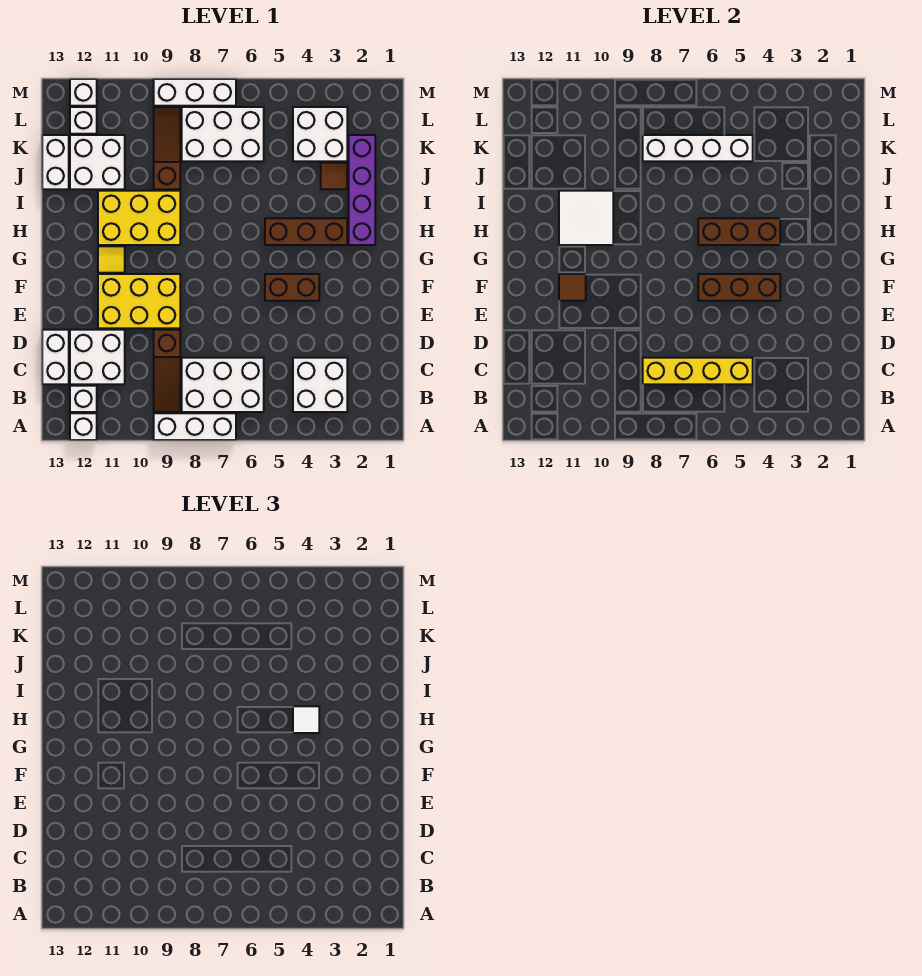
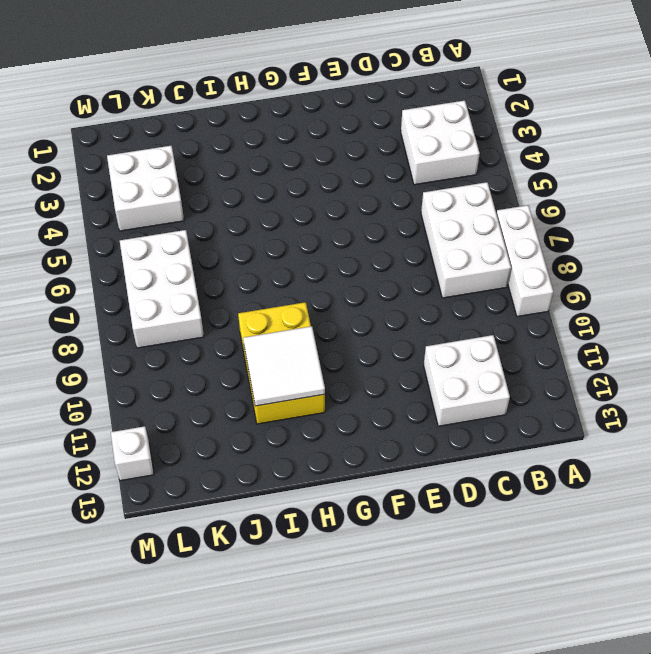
none -> white brick A12 level 1
none -> brown slope B9:D9 level 1 top D
none -> white brick B12 level 1
none -> white brick C13:D13 level 1

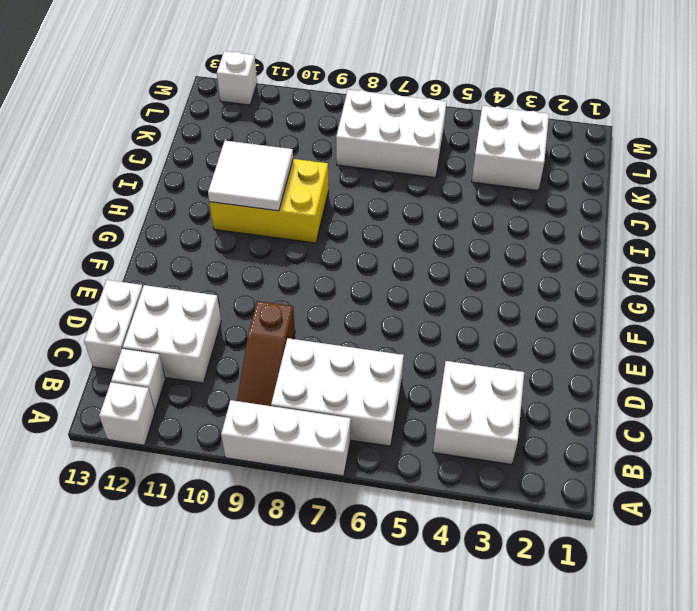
none -> yellow brick E9:F11 level 1
none -> brown brick F4:F5 level 1
none -> yellow tile G11 level 1
none -> purple brick H2:K2 level 1

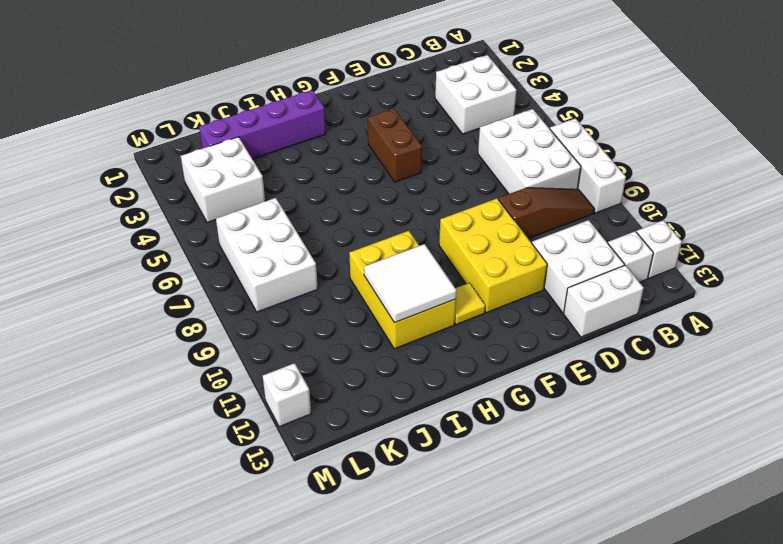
none -> brown brick H3:H5 level 1
none -> brown tile J3 level 1
none -> brown slope J9:L9 level 1 top J
none -> white brick J11:K12 level 1

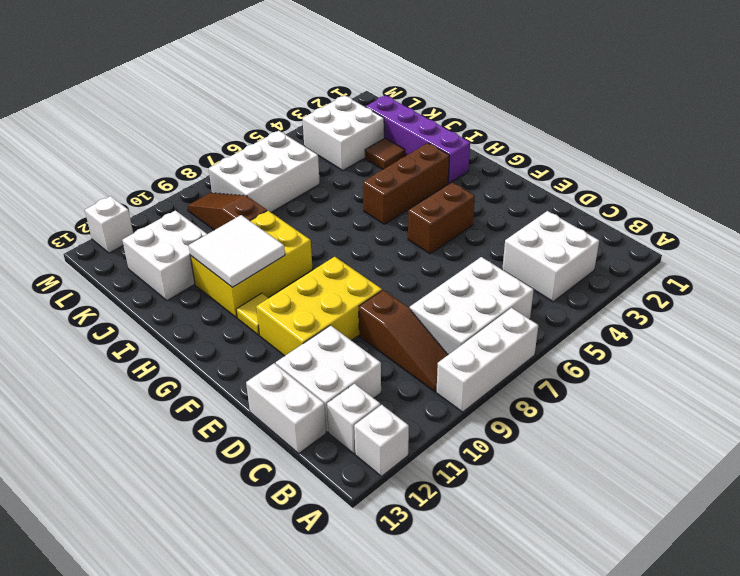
none -> white brick J13:K13 level 1
none -> white brick L12 level 1
none -> white brick M7:M9 level 1
none -> yellow brick C5:C8 level 2

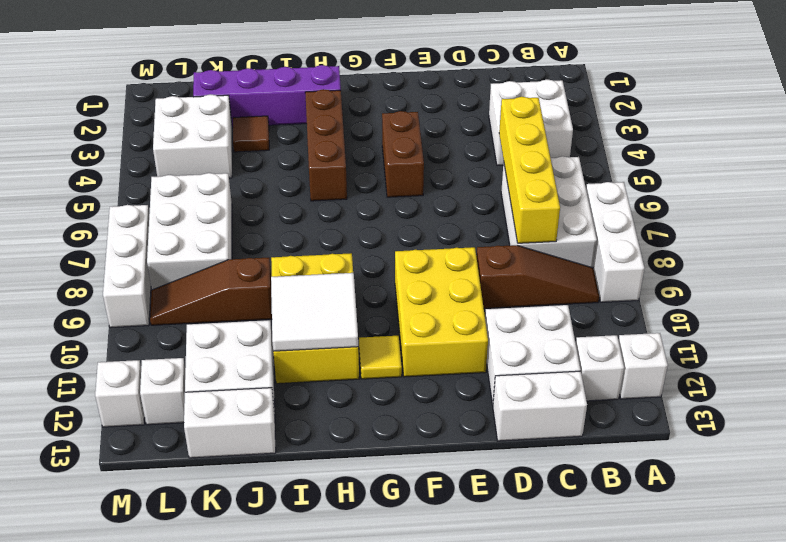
none -> brown brick F4:F6 level 2
none -> brown tile F11 level 2
none -> brown brick H4:H6 level 2
none -> white brick K5:K8 level 2

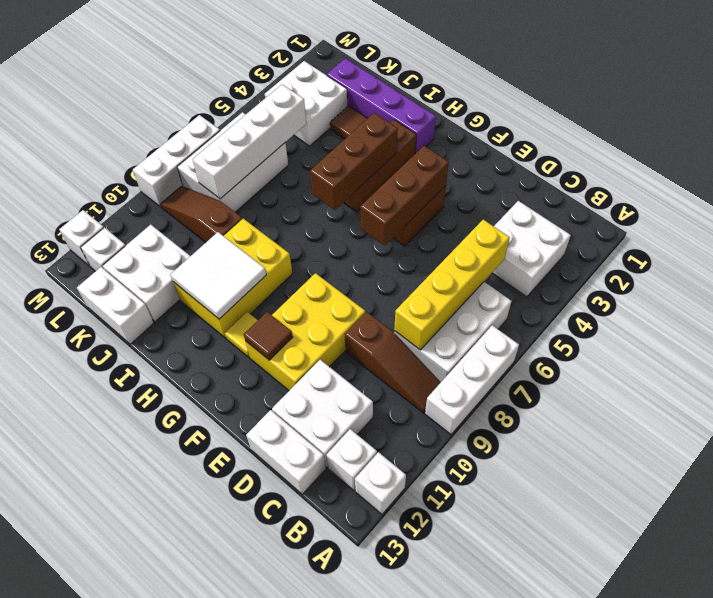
none -> white tile H4 level 3

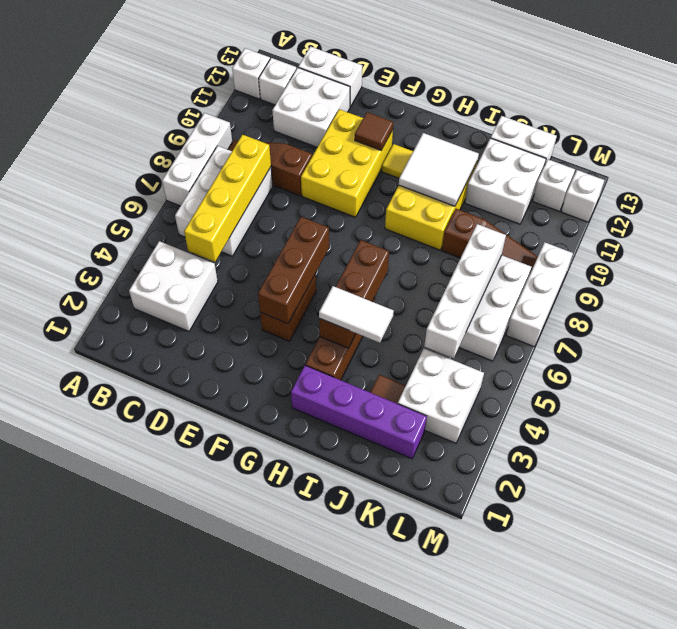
white tile H4:I4 level 3 -> white tile H4 level 3

